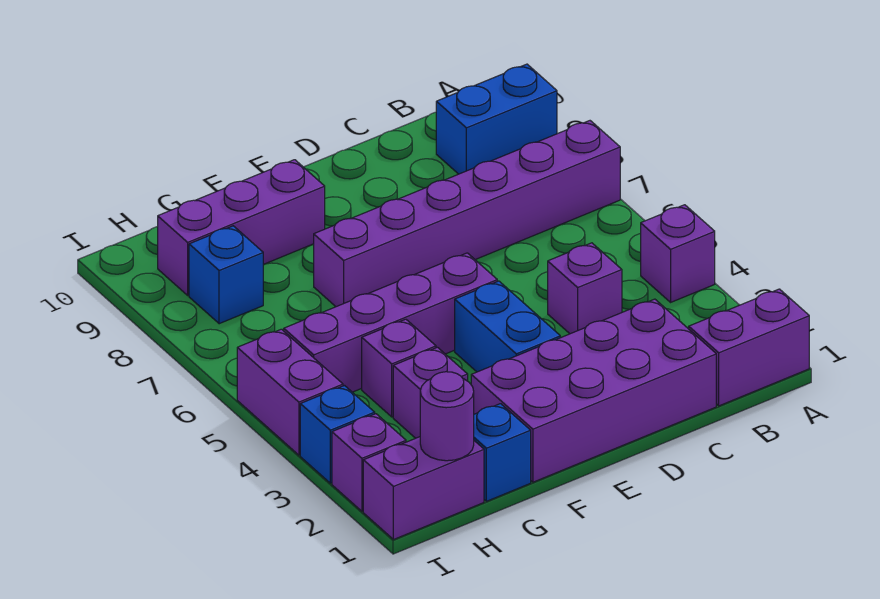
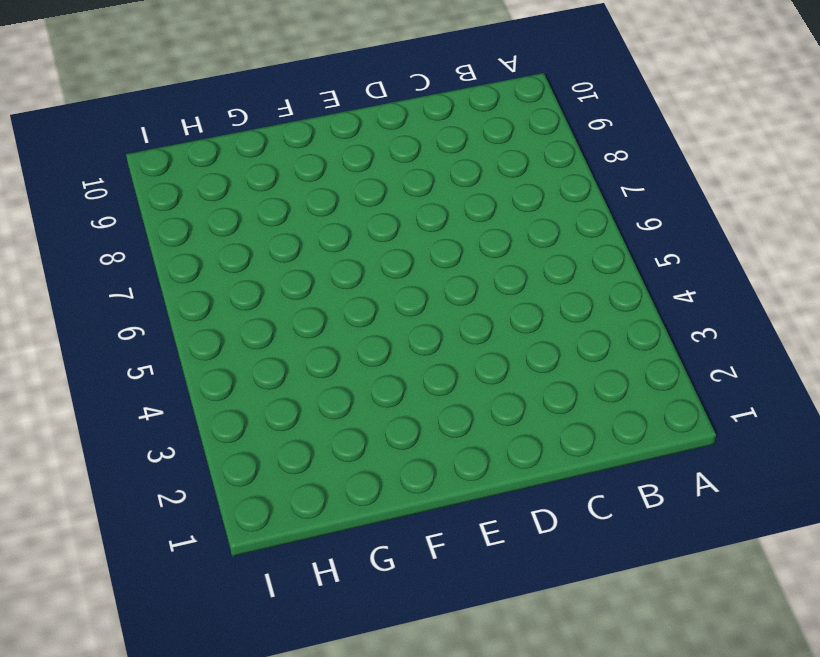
none -> purple brick A1:B1 level 1
none -> purple brick A4 level 1
none -> purple brick A7:F7 level 1

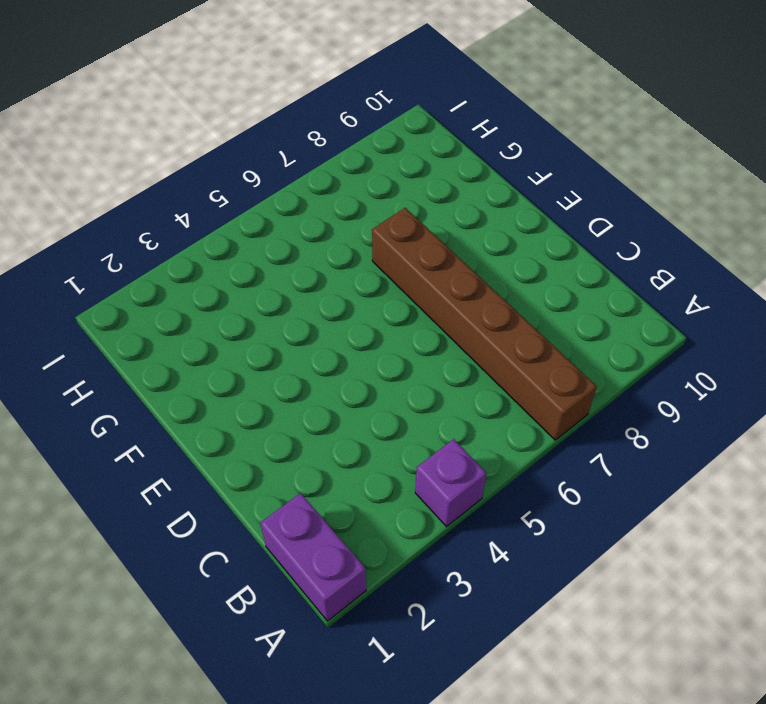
brown brick A7:F7 level 1 -> purple brick A7:F7 level 1
none -> blue brick A9:B9 level 1
none -> purple brick C1:F2 level 1
none -> purple brick C4 level 1

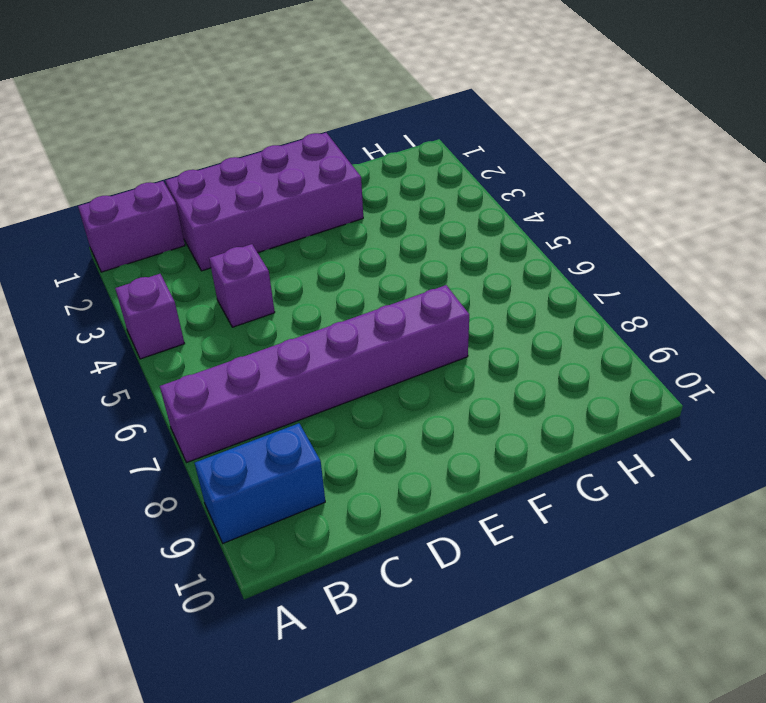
none -> blue brick E3:E4 level 1
none -> purple brick E5:H5 level 1
none -> purple brick F9:H9 level 1

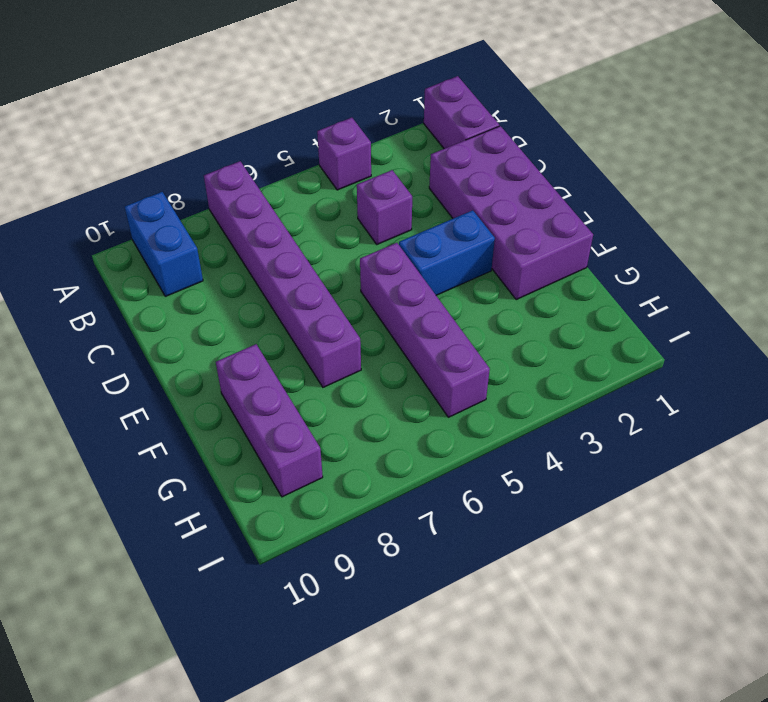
none -> blue brick G1 level 1
none -> purple brick G3 level 1
none -> purple brick G4 level 1

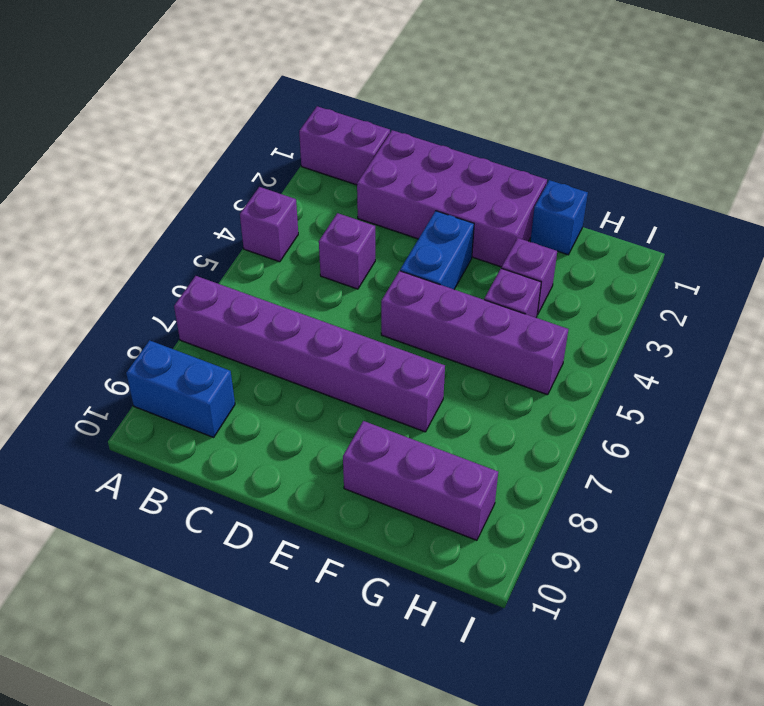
none -> purple brick H1:I1 level 1
none -> blue brick H8 level 1
none -> purple brick I2 level 1

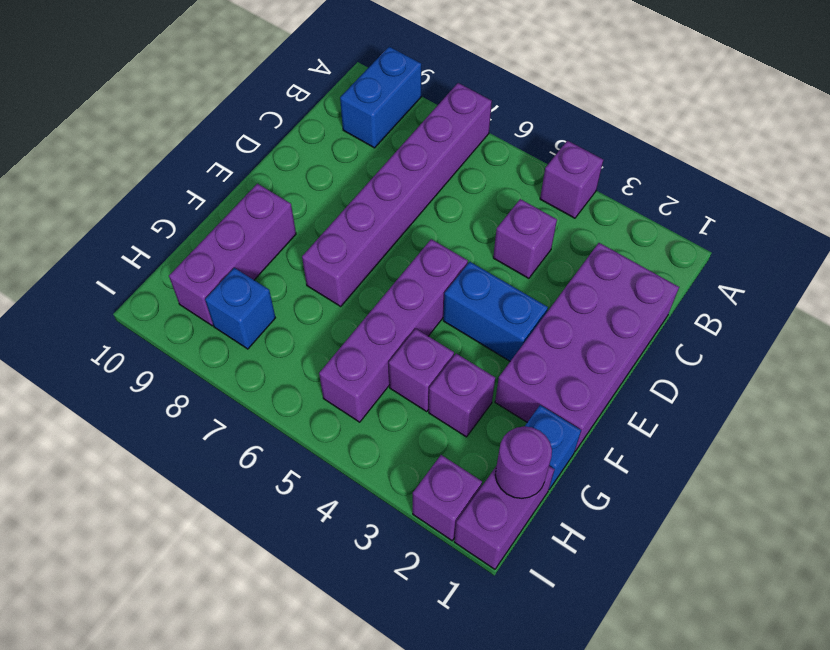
none -> purple brick A1:B1 level 1
none -> blue brick I3 level 1
none -> purple brick I4:I5 level 1

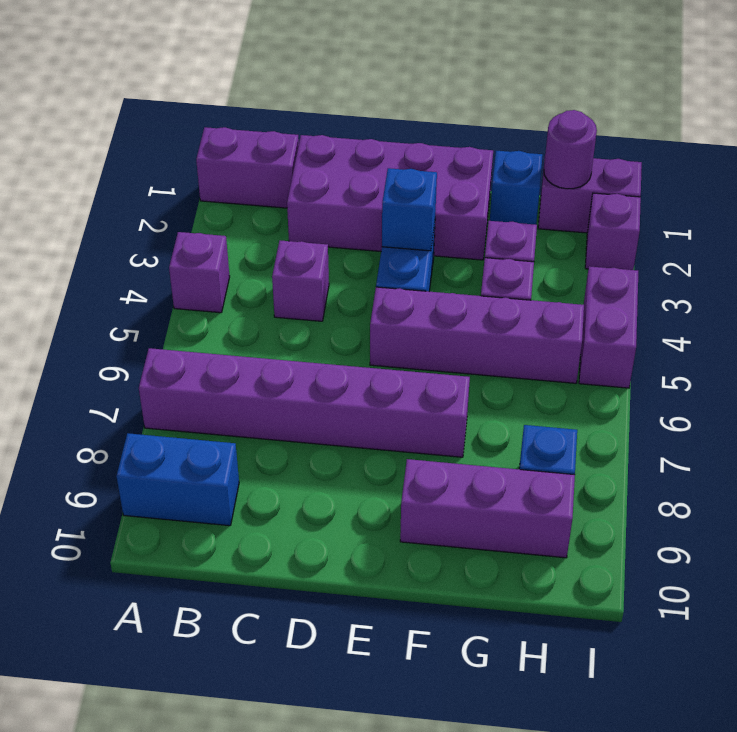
blue brick E3 level 2 -> blue brick I3 level 1

